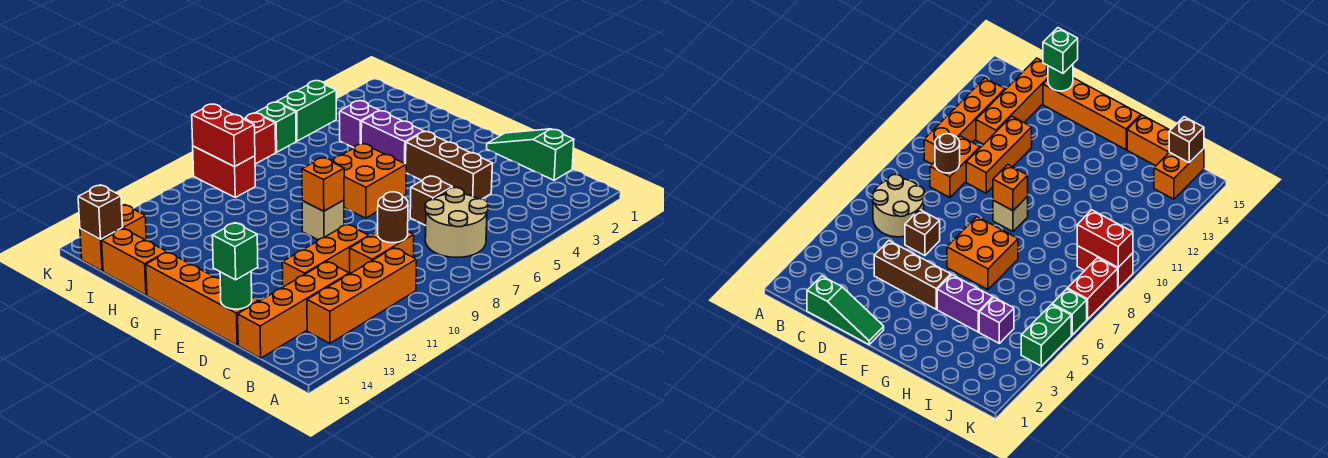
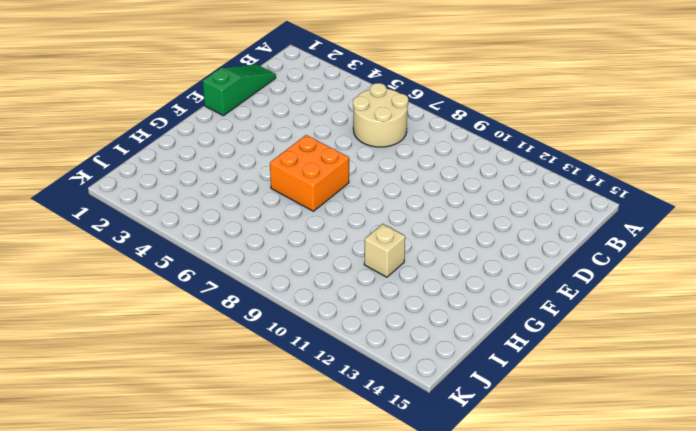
green slope C1:E1 level 1 top E -> green slope C1:E1 level 1 top C
tan brick H11 level 1 -> tan brick F9 level 1
none -> orange brick B10:B13 level 1
none -> orange brick C9:C10 level 1
none -> orange brick C12:C15 level 1

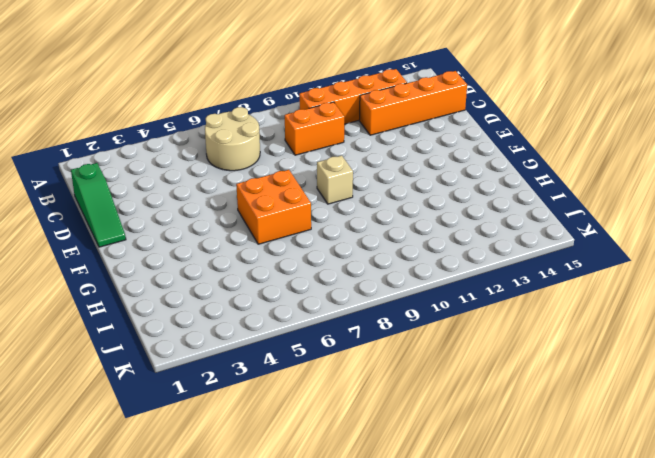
none -> brown brick D4:F4 level 1
none -> brown brick D6 level 1
none -> orange brick D10:D12 level 1

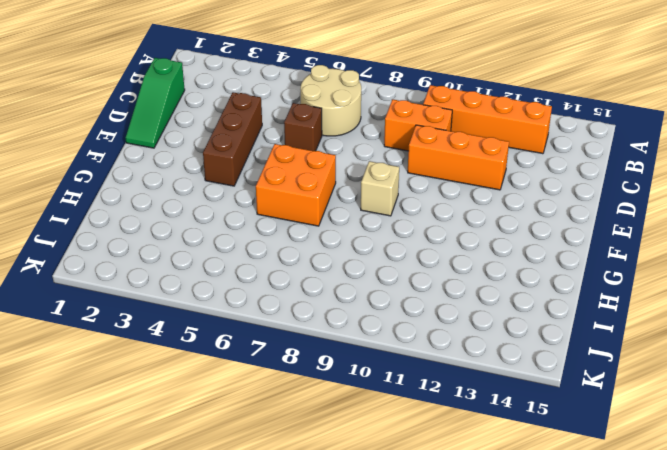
none -> orange brick C12:C15 level 1
none -> orange brick D15:G15 level 1
none -> purple brick G4:H4 level 1

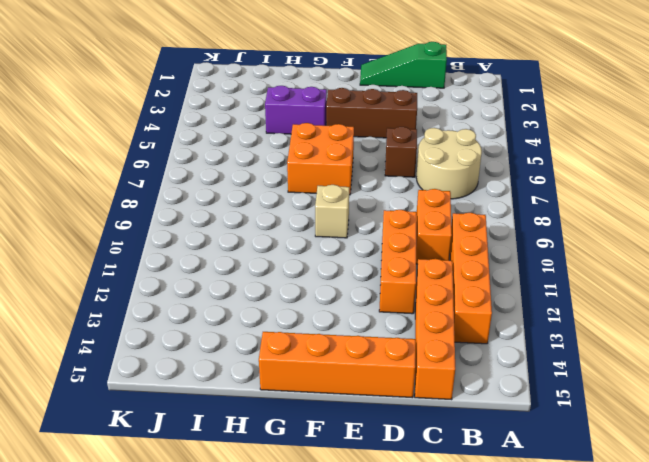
none -> orange brick H15:I15 level 1
none -> purple brick I4 level 1
none -> red brick J9:K9 level 1

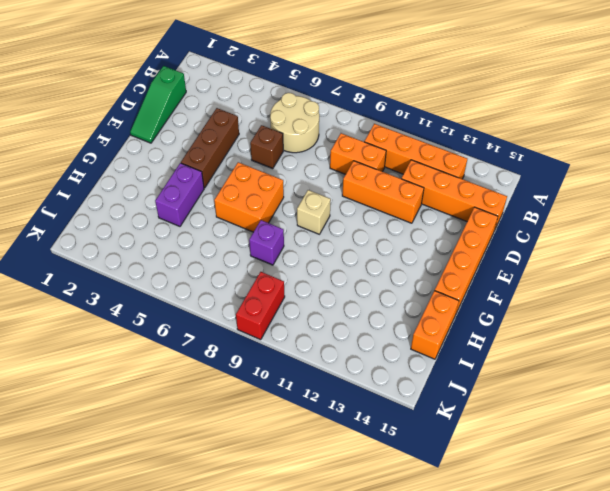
purple brick H8 level 1 -> purple brick I4 level 1
none -> orange brick J14:J15 level 1
none -> green brick K4:K5 level 1
none -> green brick K6 level 1

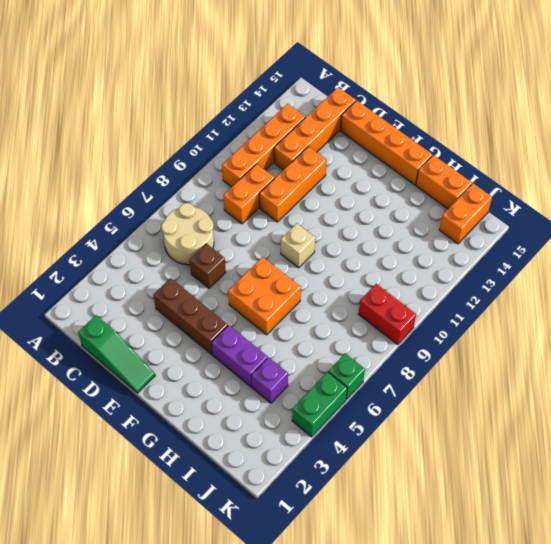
none -> red brick K7:K8 level 1
none -> brown round brick C9 level 2
none -> green round brick D15 level 2

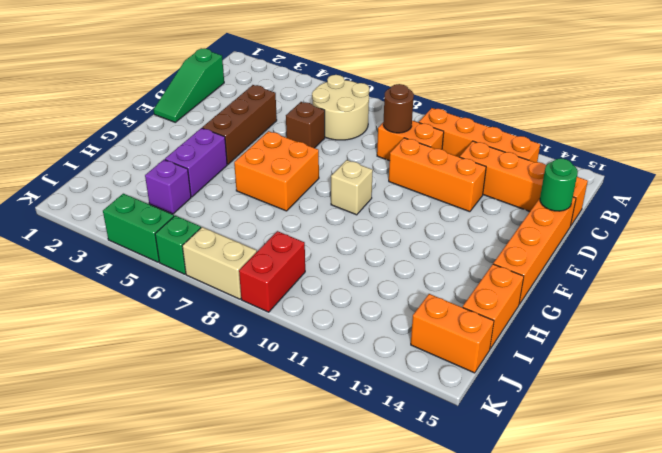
tan brick K7:K8 level 1 -> red brick K7:K8 level 1
none -> orange brick F9 level 2
none -> red brick J9:K9 level 2
none -> brown brick J15 level 2

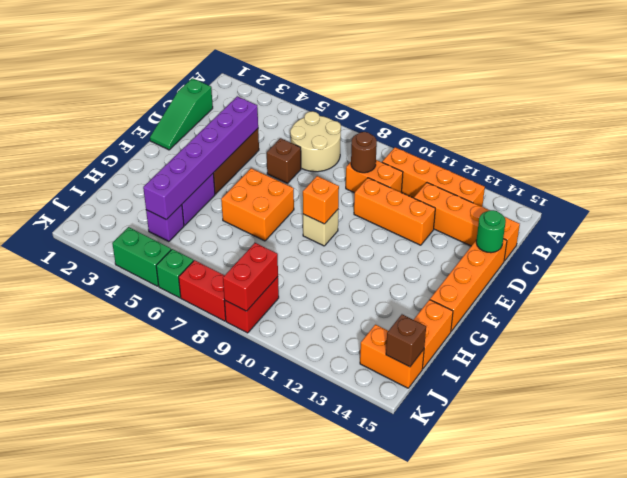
purple brick D4:I4 level 2 -> none
none -> green brick D15 level 3

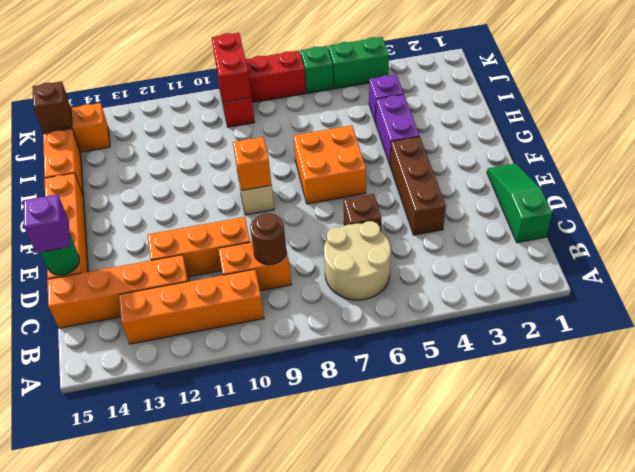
purple brick D15 level 3 -> green brick D15 level 3

